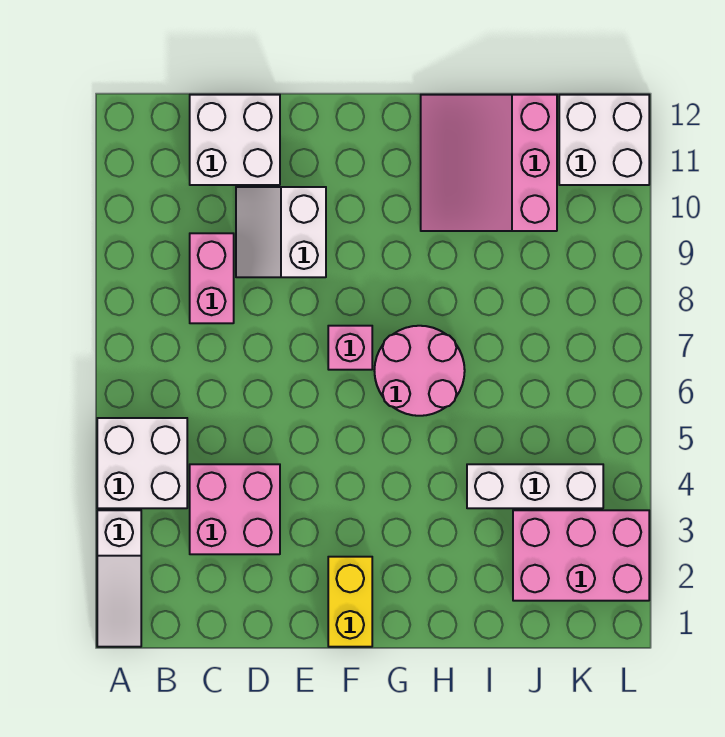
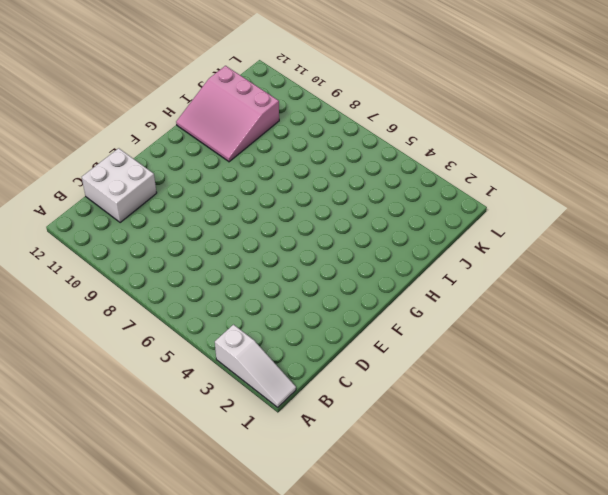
none -> white brick A4:B5 level 1
none -> pink brick C3:D4 level 1
none -> pink brick C8:C9 level 1

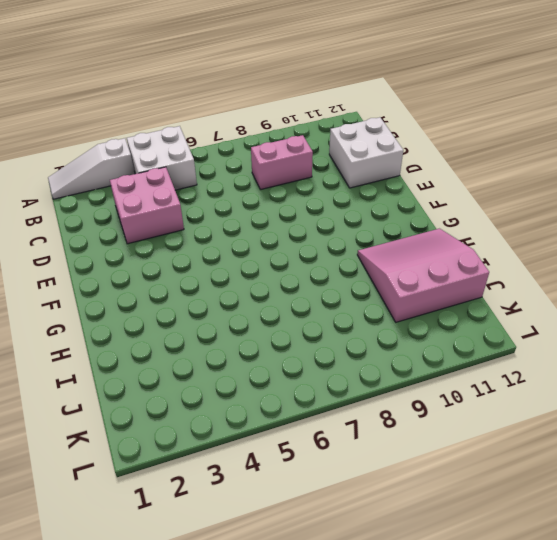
none -> white slope D9:E10 level 1 top E
none -> yellow brick F1:F2 level 1
none -> pink brick F7 level 1

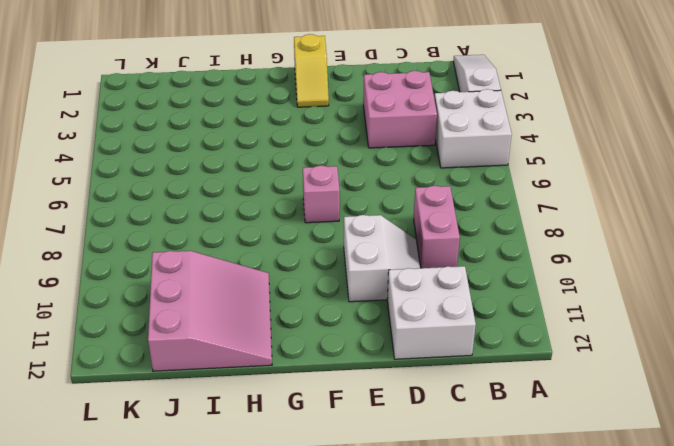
yellow slope F1:F2 level 1 top 1 -> yellow brick F1:F2 level 1
none -> pink round brick G6:H7 level 1
none -> white brick I4:K4 level 1
none -> pink brick J2:L3 level 1

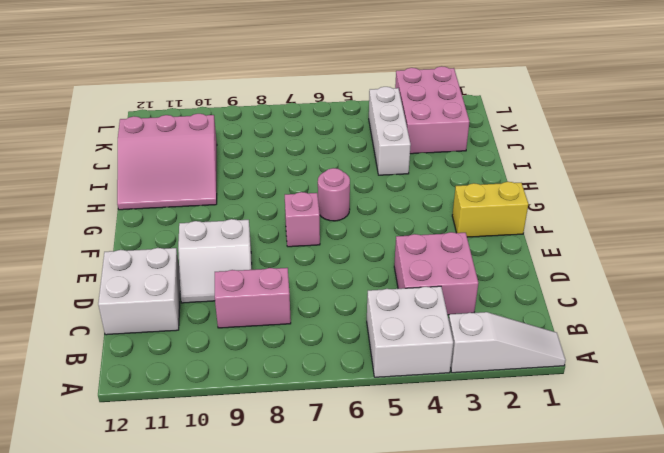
pink round brick G6 level 1 -> pink round brick G6:H7 level 1
none -> white brick K11:L12 level 1

